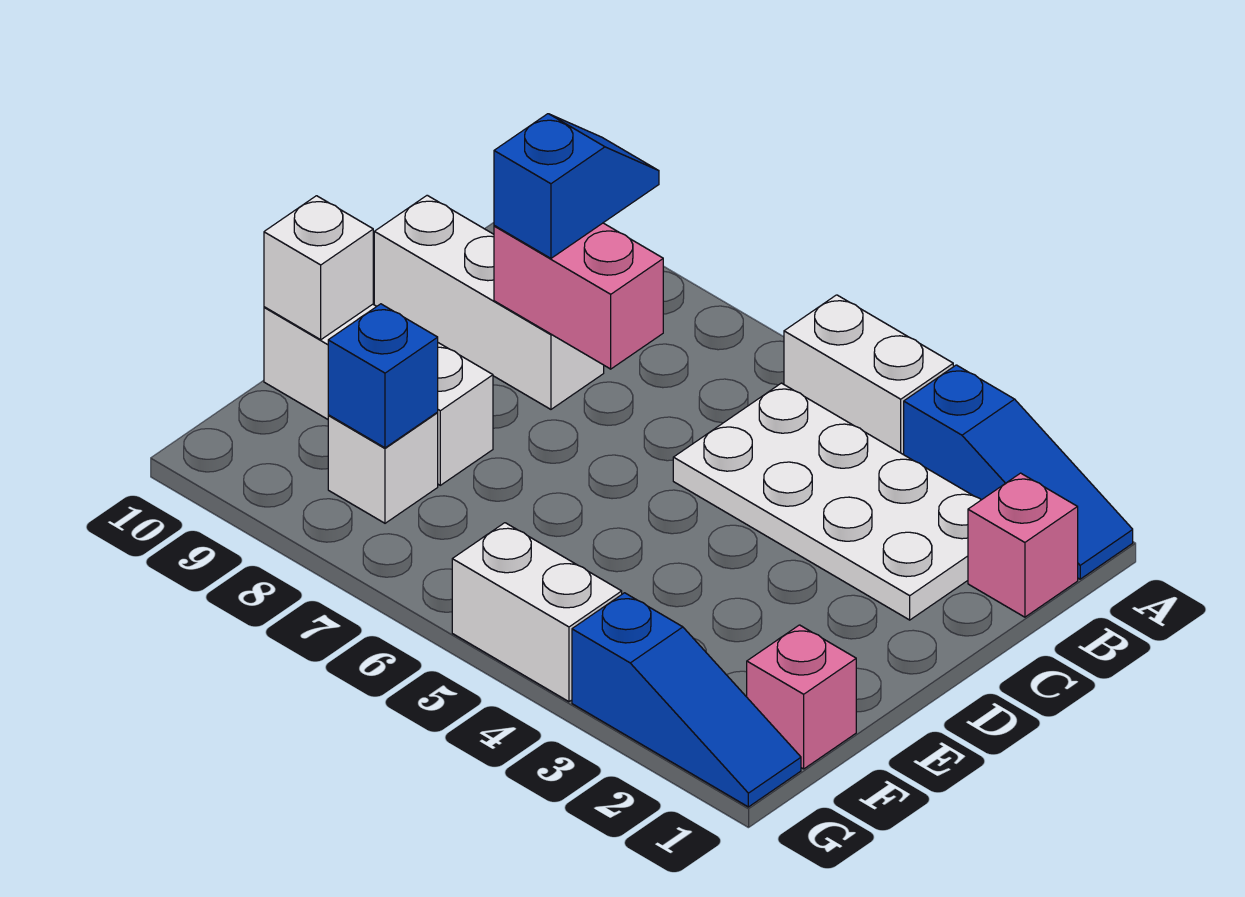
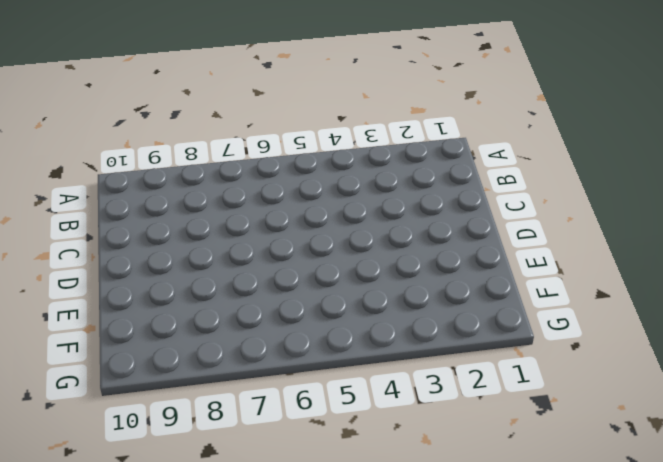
none -> blue slope A1:A3 level 1 top 3
none -> white brick A4:A5 level 1
none -> pink brick B1 level 1

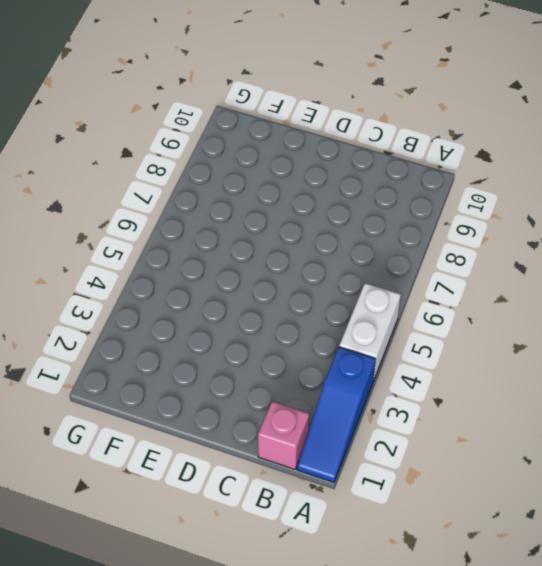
none -> white plate B2:C5 level 1
none -> white brick C8:C10 level 1
none -> white brick E8:E10 level 1

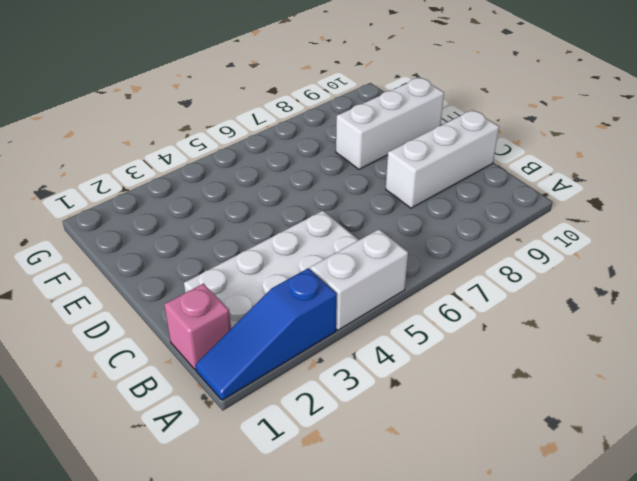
none -> pink brick F1 level 1
none -> white brick F8 level 1
none -> blue slope G1:G3 level 1 top 3

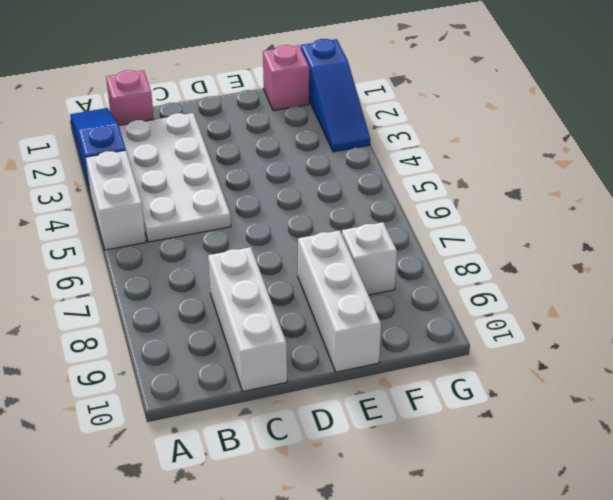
blue slope G1:G3 level 1 top 1 -> blue slope G1:G3 level 1 top 3
none -> white brick G4:G5 level 1
none -> pink brick C7:C8 level 2
none -> white brick E10 level 2

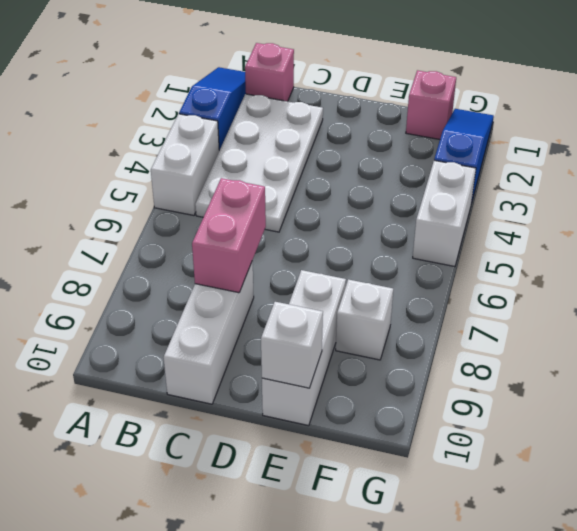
none -> blue brick F8 level 2
none -> blue slope B8:C8 level 3 top C

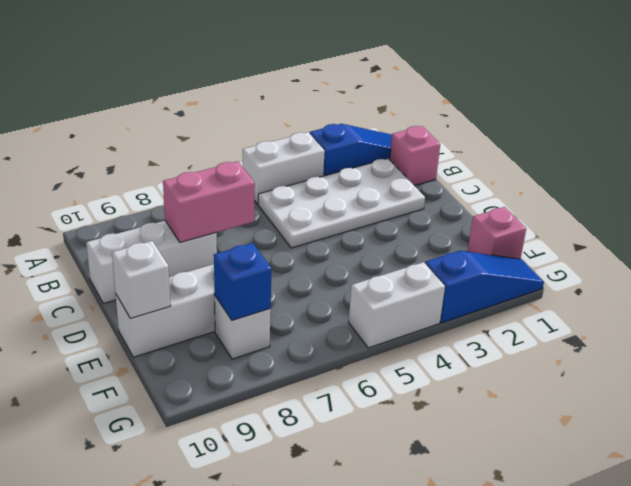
none -> blue slope B8:C8 level 3 top C

